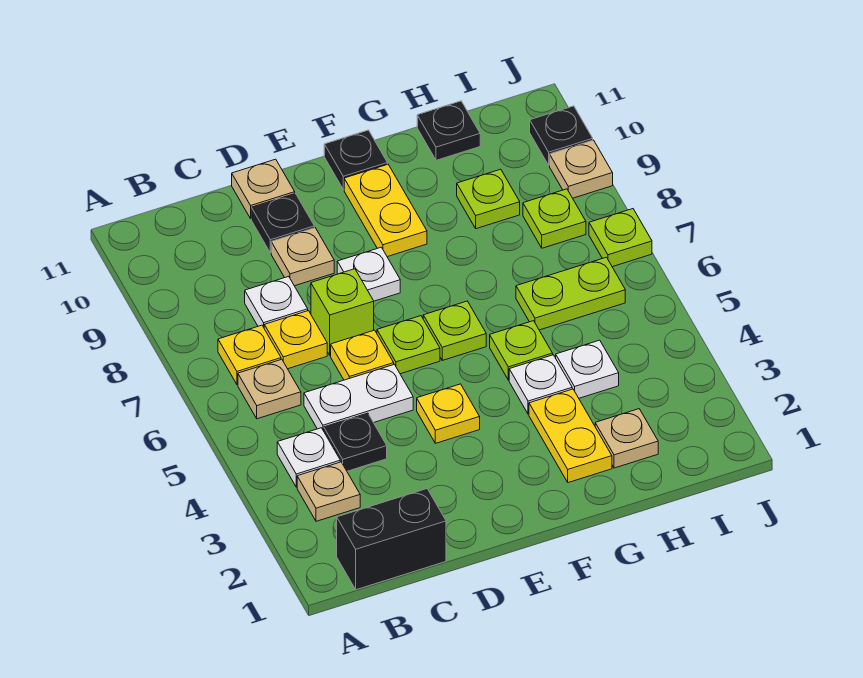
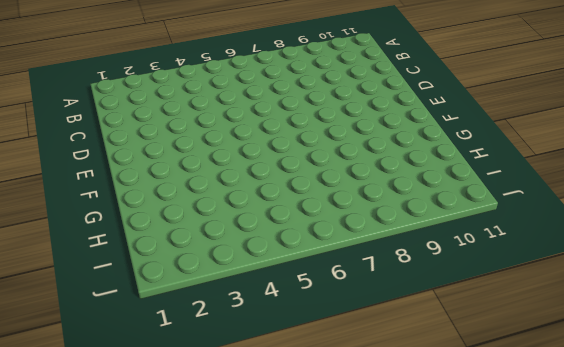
none -> black brick B1:C1 level 1
none -> tan plate B3 level 1
none -> white plate B4 level 1
none -> tan plate B6 level 1

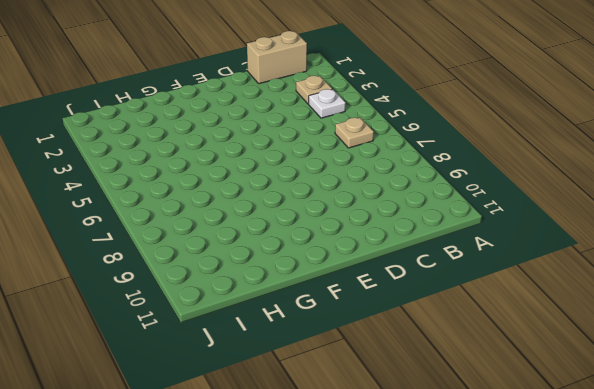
tan brick B1:C1 level 1 -> black brick B1:C1 level 1
none -> yellow plate B7 level 1
none -> black plate C4 level 1
none -> white plate C5:D5 level 1
none -> yellow plate C7 level 1

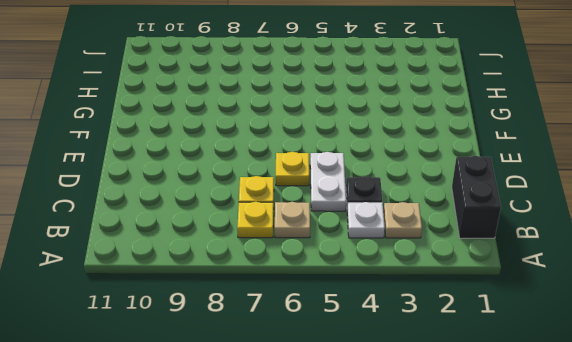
none -> white plate C8 level 1
none -> lime brick D7 level 1
none -> tan plate D9 level 1
none -> black plate D10 level 1

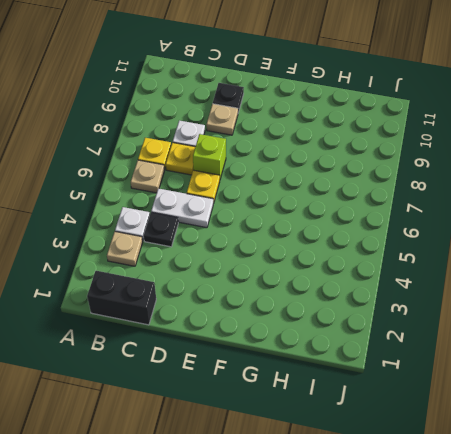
none -> tan plate D11 level 1
none -> yellow plate E4 level 1
none -> lime plate E6 level 1
none -> white plate E8 level 1

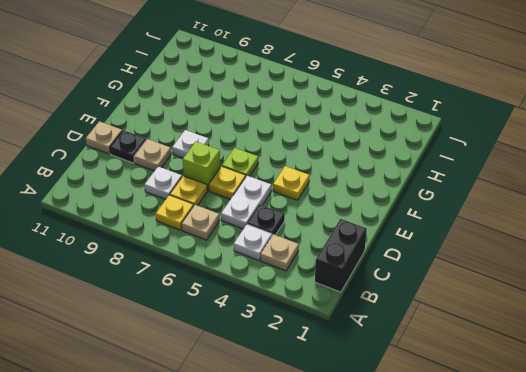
none -> lime plate F6 level 1
none -> yellow plate F9:F10 level 1
none -> black plate F11 level 1
none -> yellow plate G2:G3 level 1

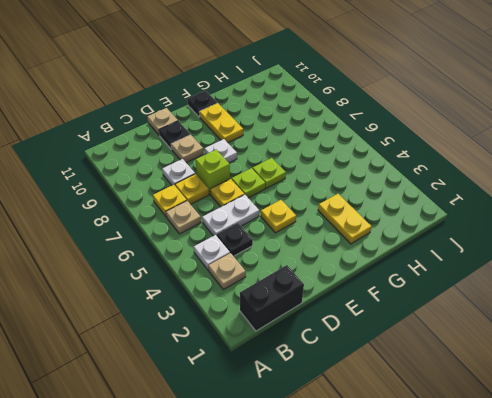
none -> white plate G4 level 1
none -> lime plate G5 level 1
none -> tan plate H2 level 1
none -> white plate H4 level 1

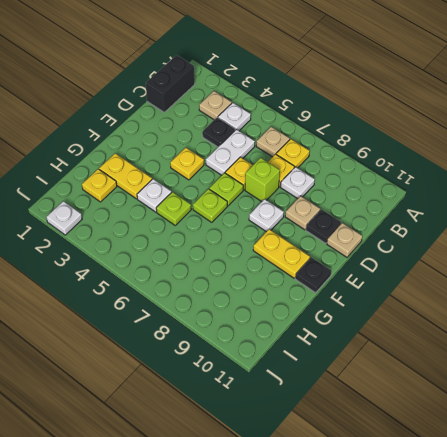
yellow plate H2 level 1 -> tan plate H2 level 1
white plate J2 level 1 -> white plate H4 level 1
none -> lime plate H6:I6 level 1
none -> lime plate H9 level 1
none -> black plate H11 level 1
none -> lime plate I8 level 1

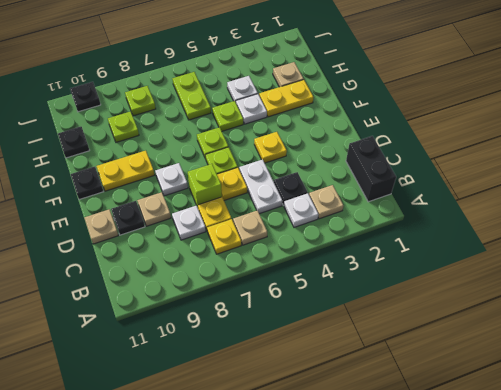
none -> lime plate J7 level 1
none -> tan plate J9 level 1

